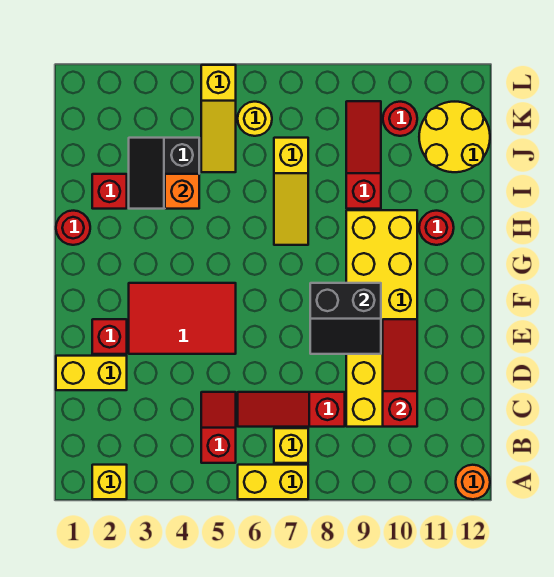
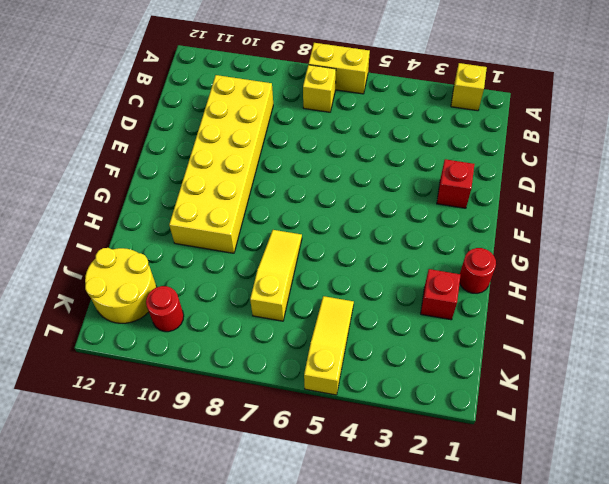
none -> orange round brick A12 level 1
none -> red slope B5:C5 level 1 top B
none -> red slope C6:C8 level 1 top 8

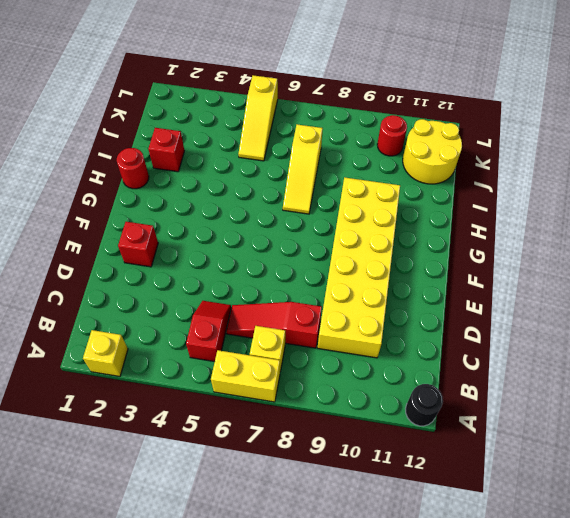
black round brick A12 level 1 -> orange round brick A12 level 1
none -> yellow brick D1:D2 level 1
none -> red tile E3:F5 level 1
none -> red round brick H11 level 1

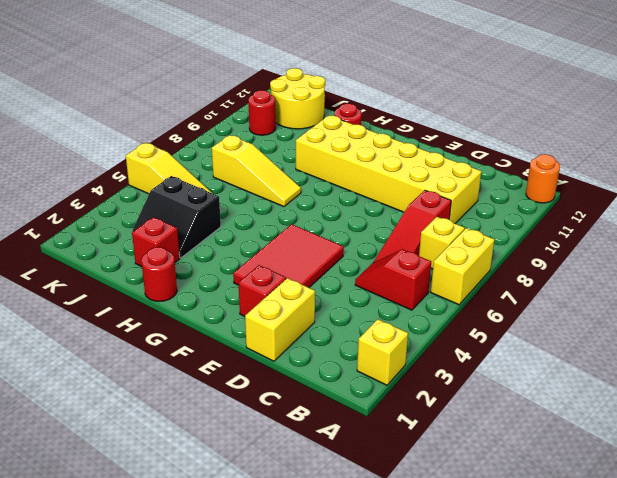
none -> red slope I9:K9 level 1 top I
none -> yellow round brick K6 level 1
none -> red slope C10:E10 level 2 top C

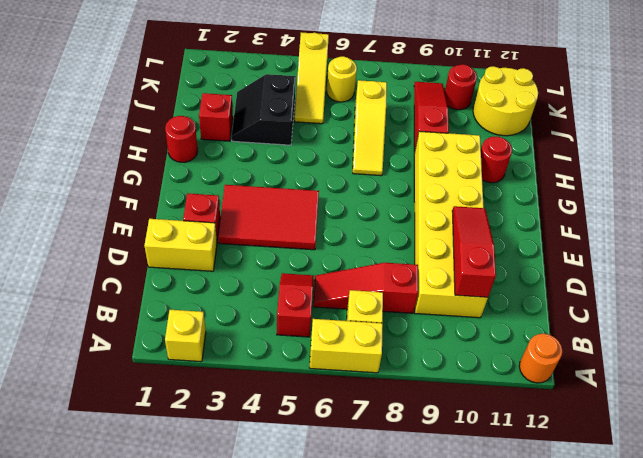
none -> black slope E8:F9 level 2 top F
none -> orange brick I4 level 2

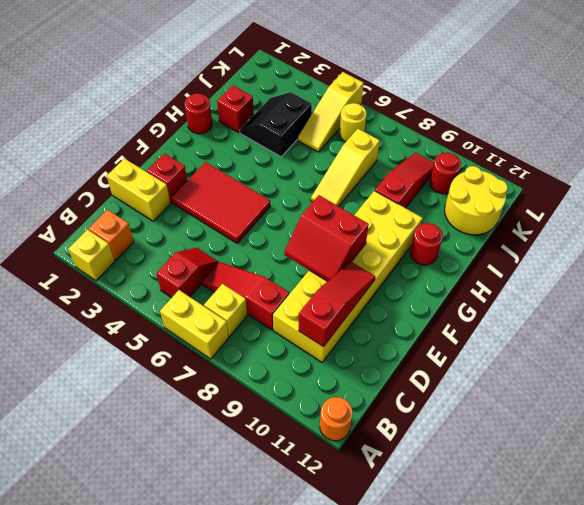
orange brick B2 level 1 -> orange brick I4 level 2
red slope E8:F9 level 2 top F -> black slope E8:F9 level 2 top F

